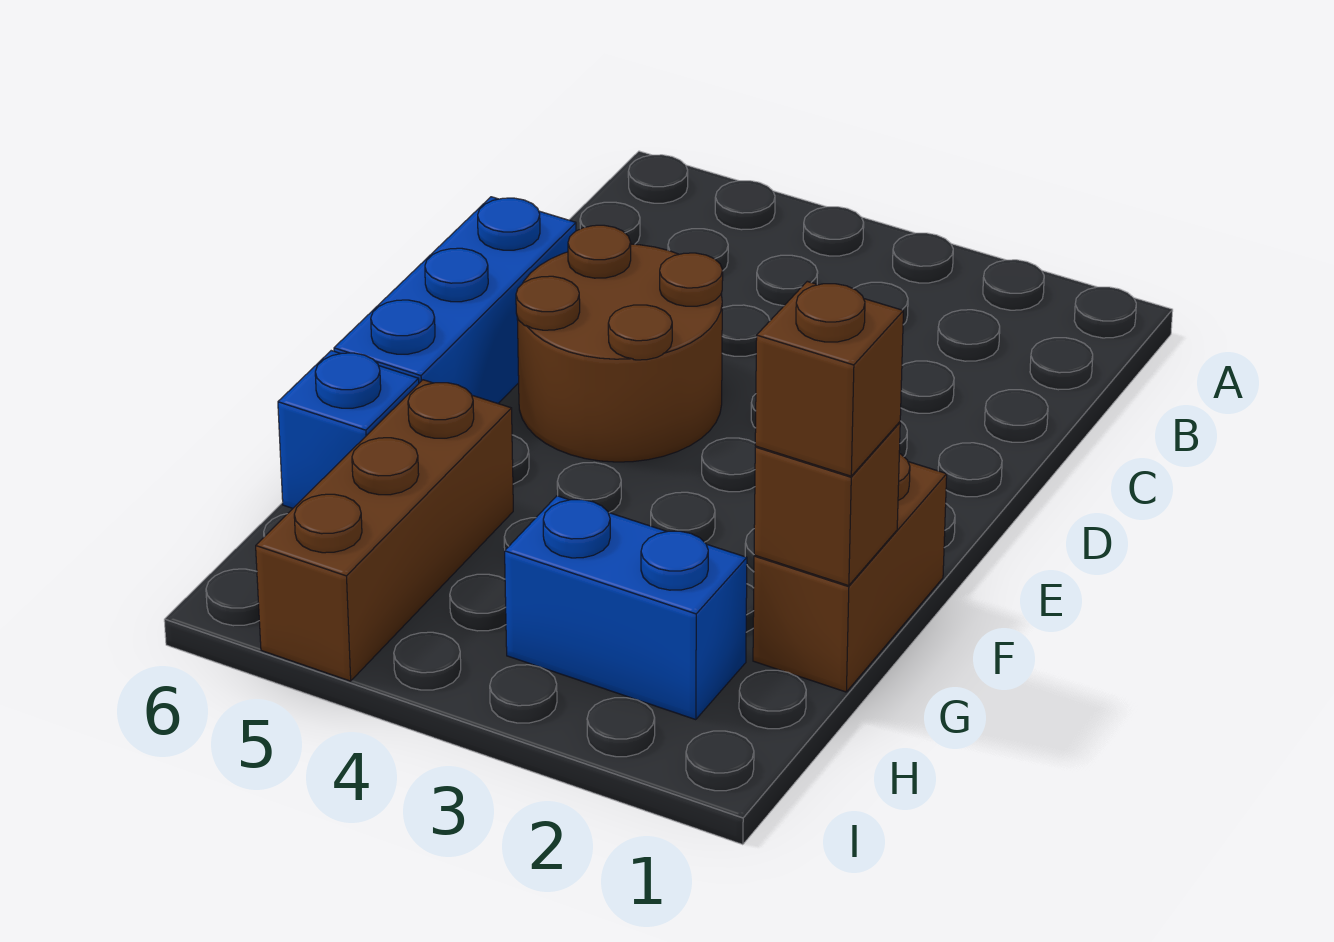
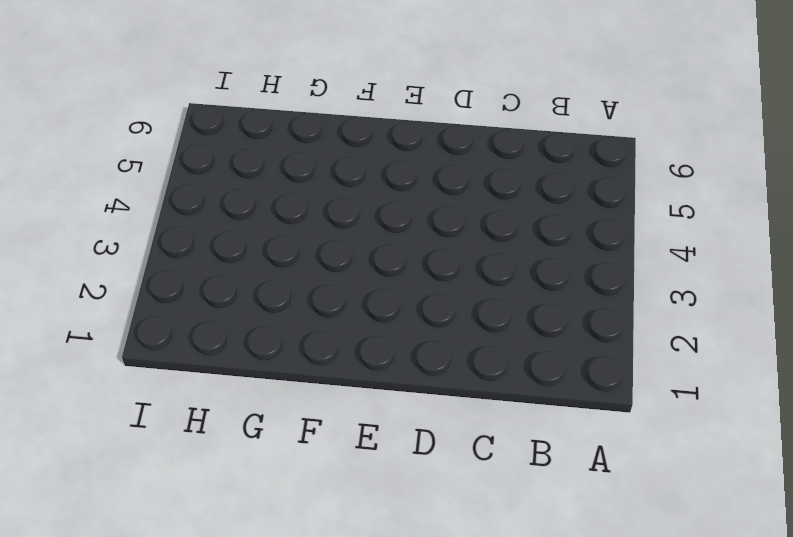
none -> brown round brick D4:E5 level 1
none -> blue brick D6:F6 level 1

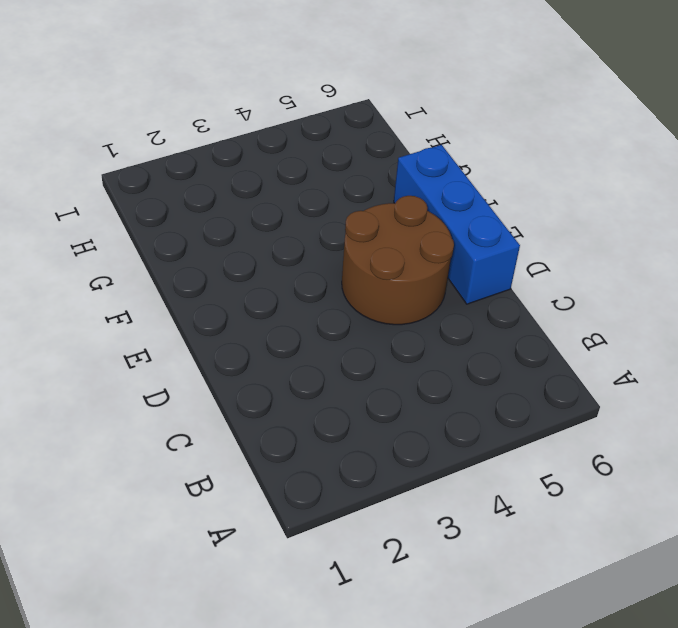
none -> brown brick F1:G1 level 1
none -> brown brick G5:I5 level 1

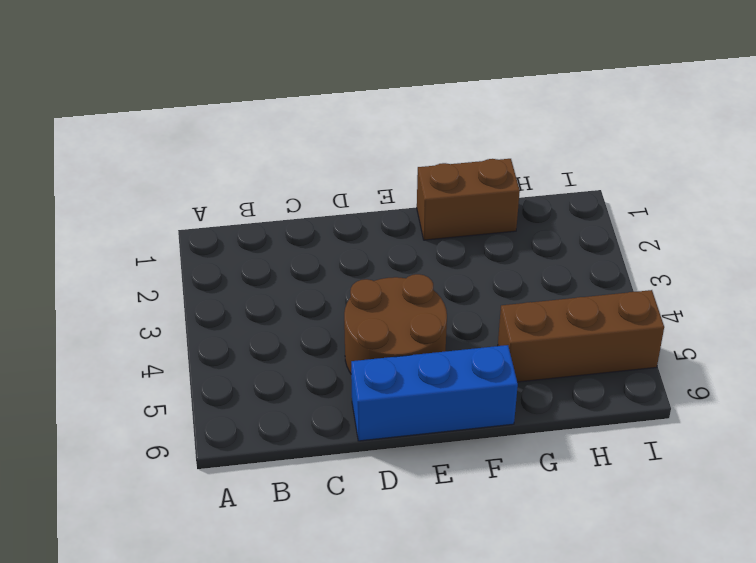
none -> blue brick G6 level 1
none -> blue brick H2:H3 level 1

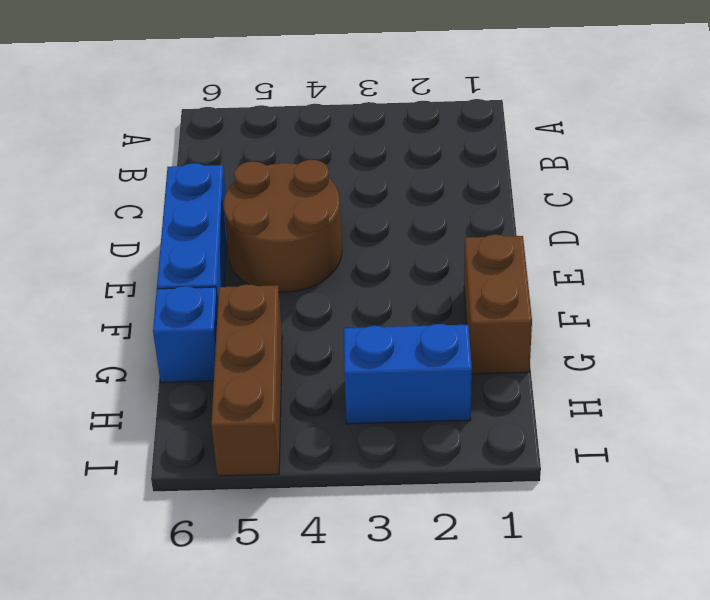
none -> brown brick G1 level 2
none -> brown brick G1 level 3

